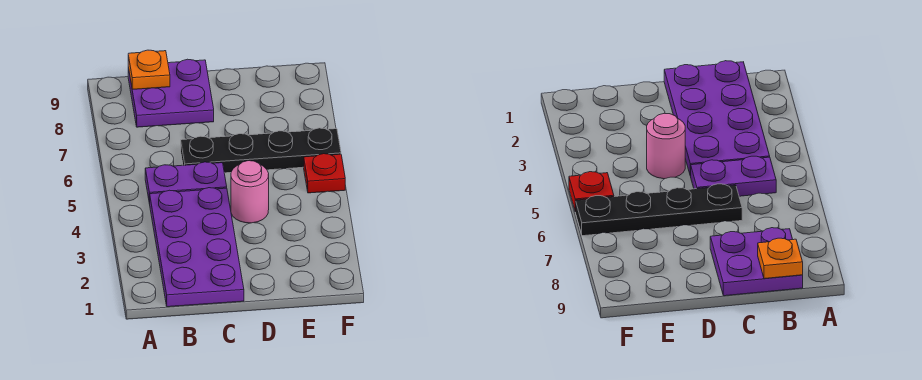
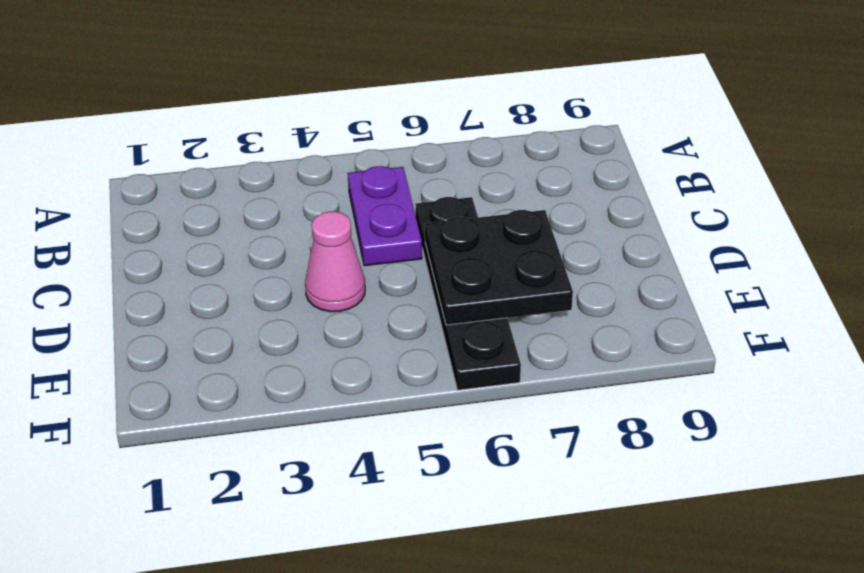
pink cone D4 level 1 -> pink round brick D4 level 1
black plate D6:E7 level 2 -> none
none -> purple plate B1:C4 level 1
none -> purple plate B8:C9 level 1

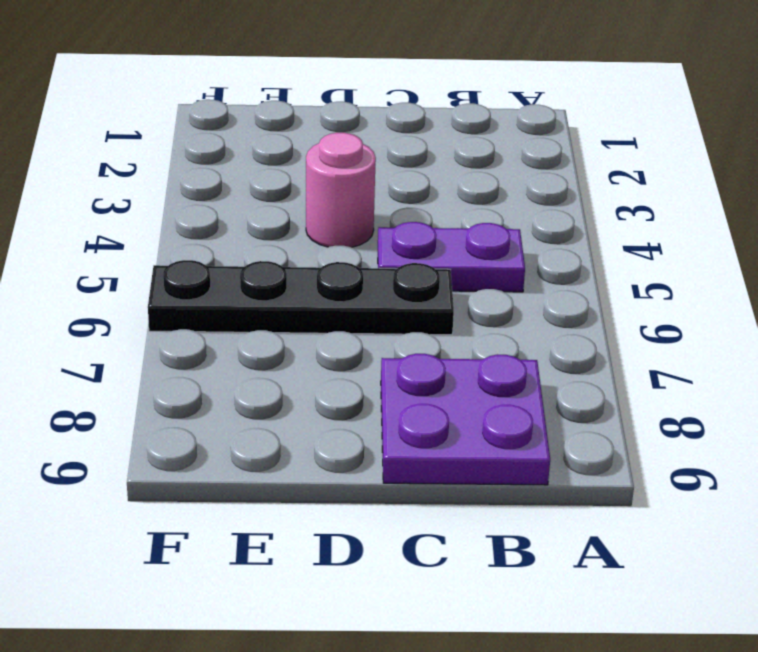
none -> purple plate B1:C4 level 1
none -> red plate F5 level 1

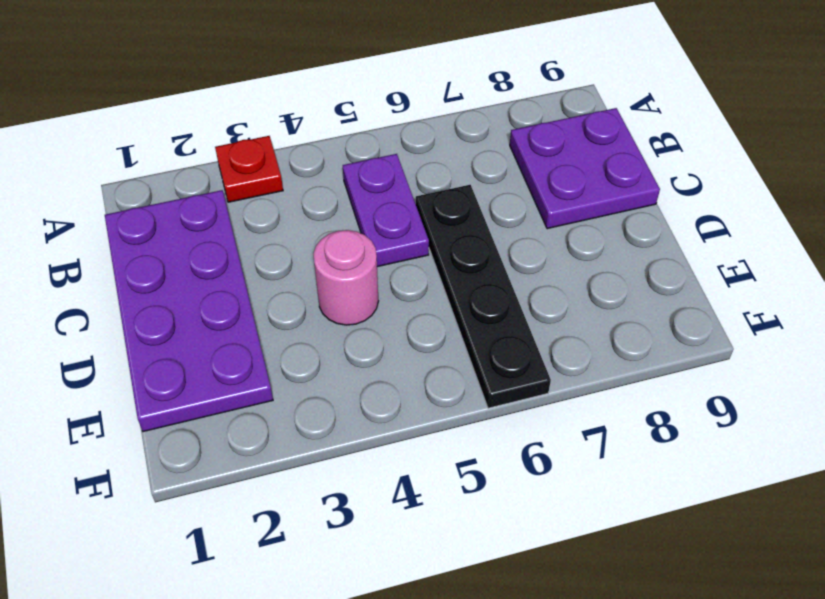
red plate A3 level 1 -> red plate F5 level 1
purple plate B1:E2 level 1 -> purple plate B1:C4 level 1
none -> orange plate B9 level 2

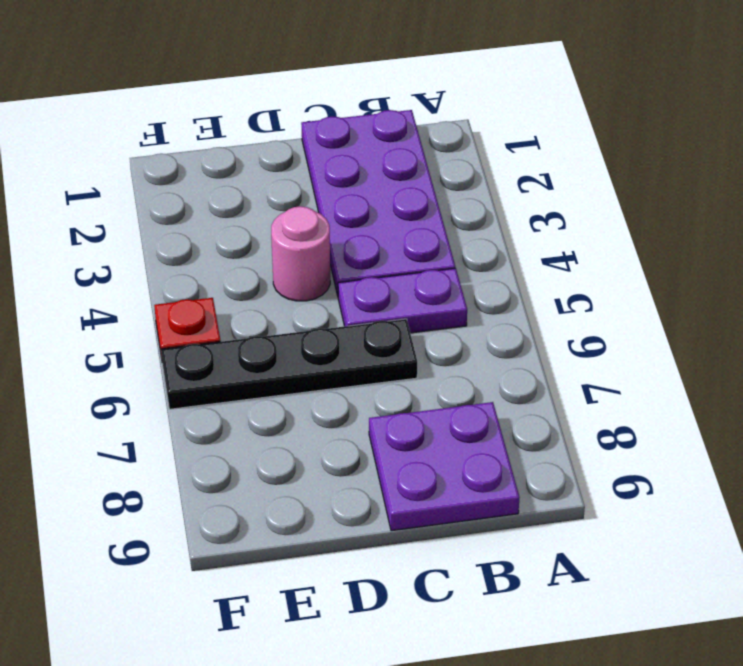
none -> orange plate B9 level 2

